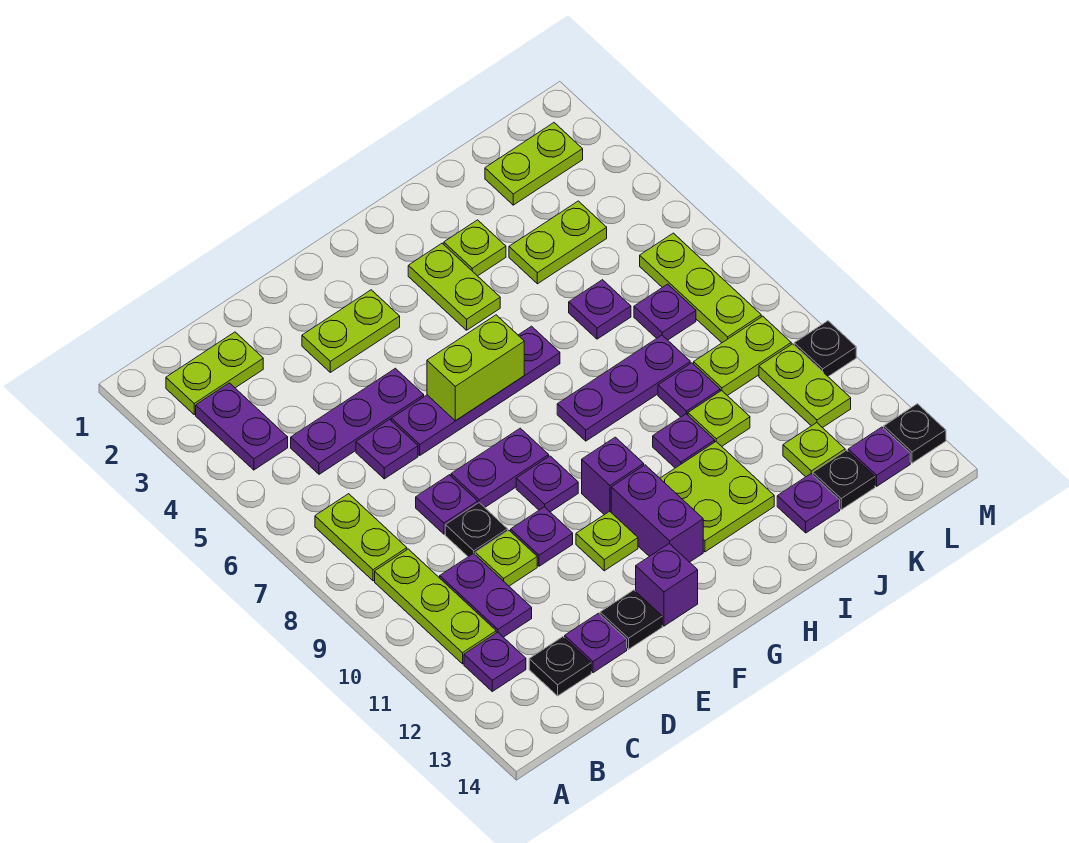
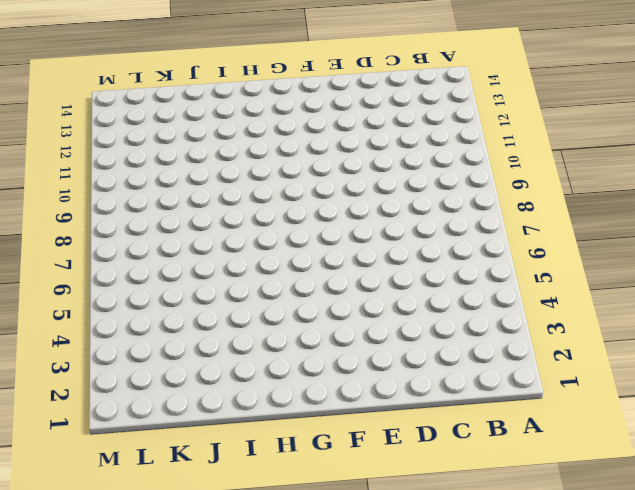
none -> lime plate B2:C2 level 1
none -> purple plate B3:B4 level 1
none -> lime plate B7:B8 level 1
none -> lime plate B9:B11 level 1

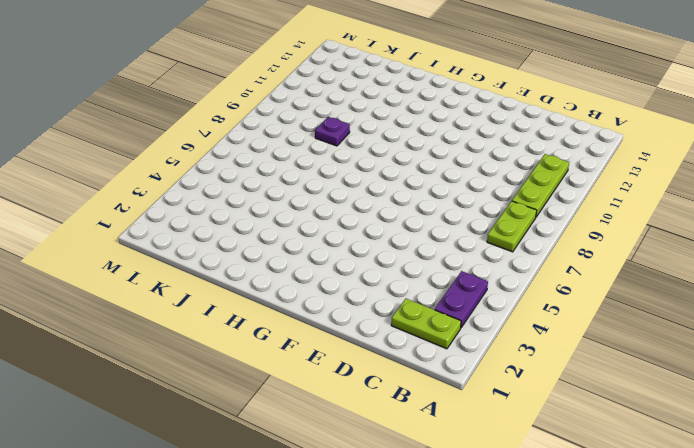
none -> purple plate B12 level 1
none -> purple plate C5:E5 level 1
none -> purple plate C10:C11 level 1
none -> black plate C13 level 1

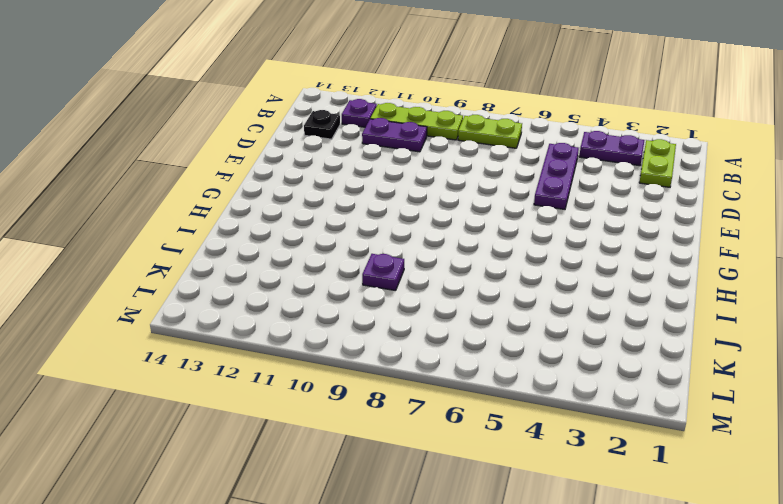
none -> purple plate D6 level 1
none -> purple plate D8 level 1
none -> black plate D9 level 1
none -> lime plate D10 level 1

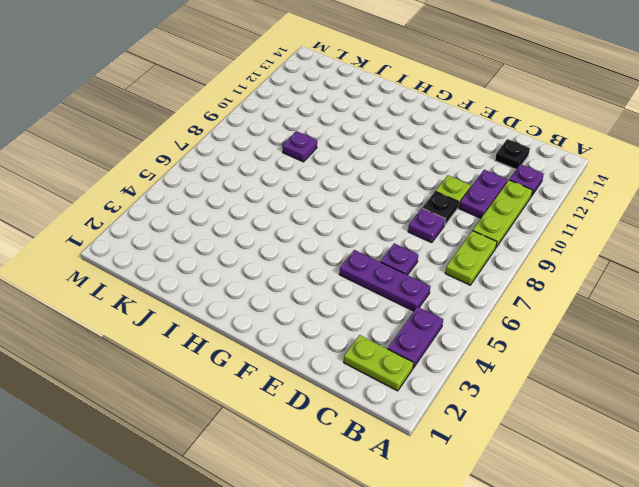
none -> purple plate D13 level 1
none -> lime plate E3:F3 level 1
none -> purple plate E6:H6 level 1
none -> purple plate E8:F8 level 1

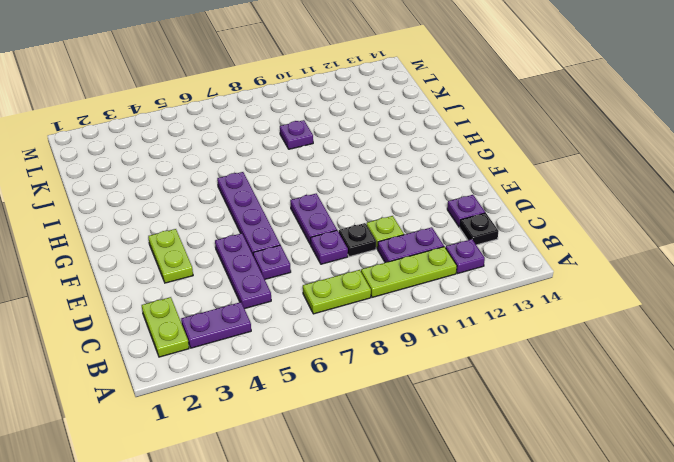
none -> purple plate E10 level 1
none -> black plate E13 level 1
none -> purple plate F9 level 1
none -> lime plate F11 level 1

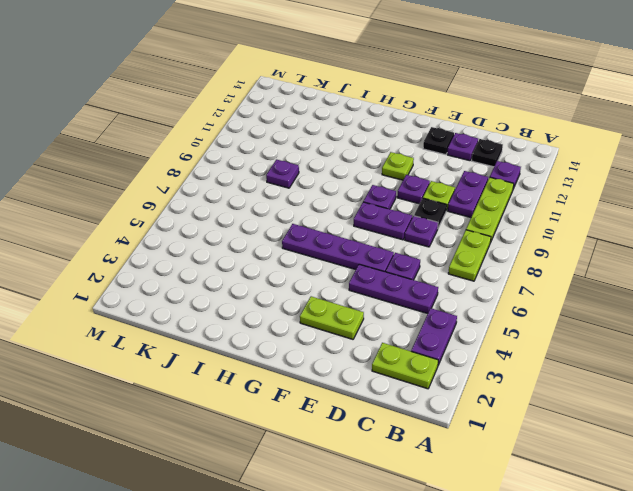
none -> purple brick F13 level 1
none -> purple brick G10 level 1
none -> purple brick G11:G12 level 1
none -> lime plate H3:H4 level 1

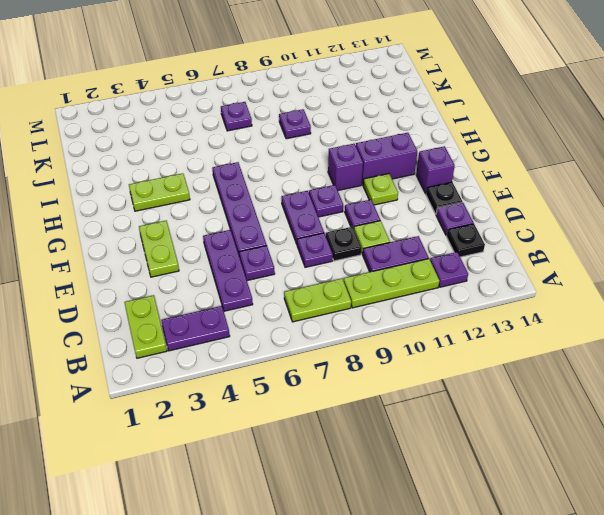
none -> purple plate H8:J8 level 1
none -> lime plate H11:I12 level 1
none -> lime plate I3 level 1
none -> purple plate I10 level 1

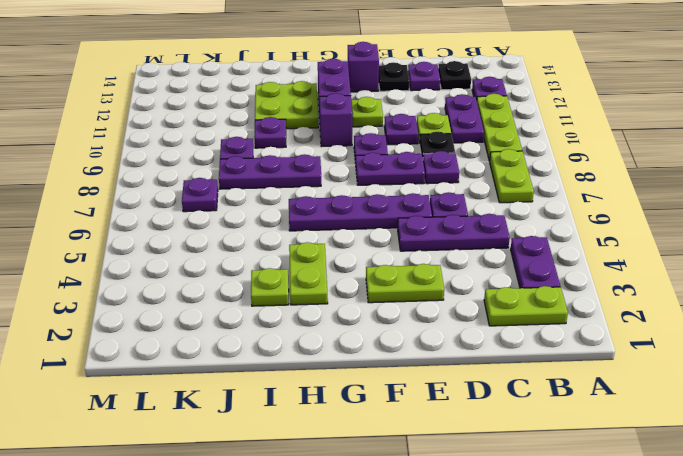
none -> lime plate J4:K4 level 1
none -> purple plate J6 level 1
none -> lime plate J10 level 1
none -> purple plate J13 level 1

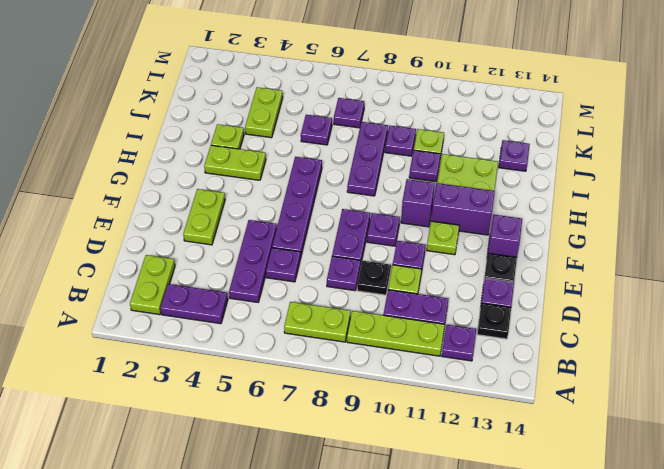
none -> lime plate K2:L2 level 1
none -> lime plate K9:L9 level 1
none -> lime plate K12 level 1
none -> black plate K13 level 1

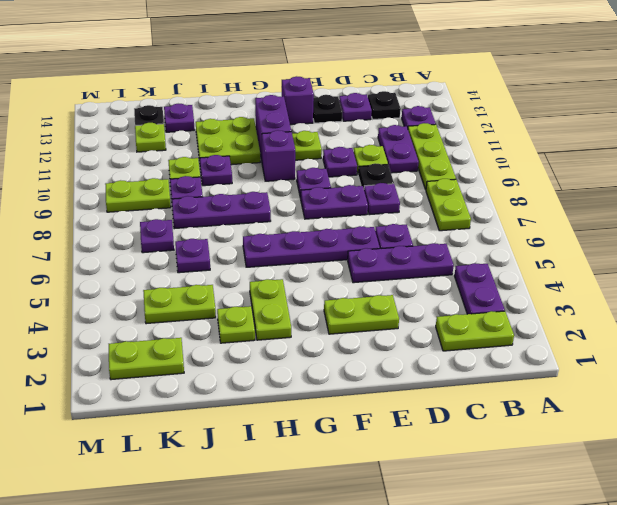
none -> lime plate L6:L8 level 1
none -> lime plate L10:L11 level 1
none -> purple plate L13 level 1
none -> black plate M10 level 1

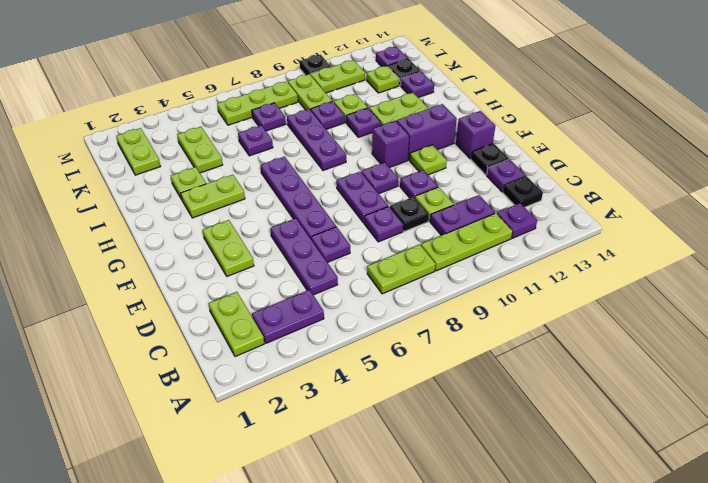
none -> black plate M13 level 1
none -> lime brick F6:G6 level 2

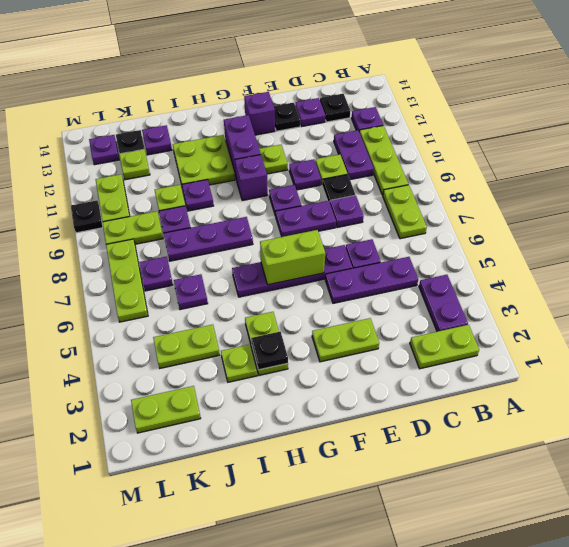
black plate H3 level 2 -> black plate M13 level 1

